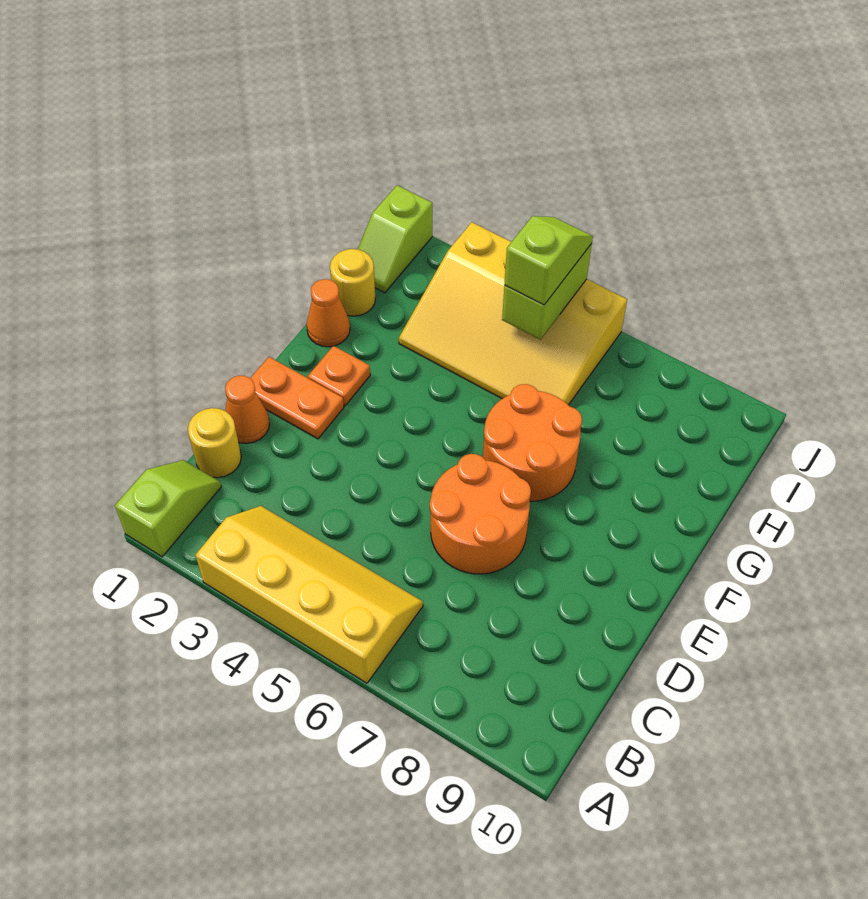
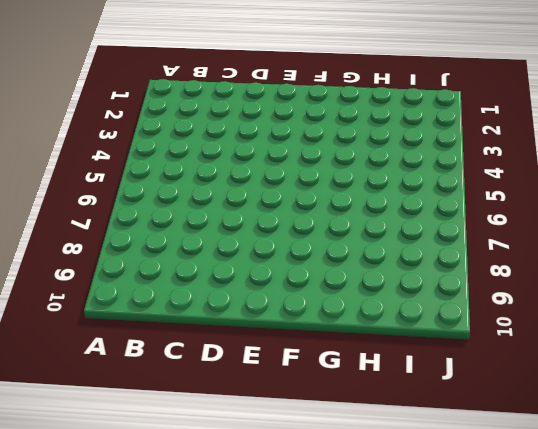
none -> lime slope A1:B1 level 1 top A
none -> yellow slope A3:B6 level 1 top A
none -> yellow round brick C1 level 1

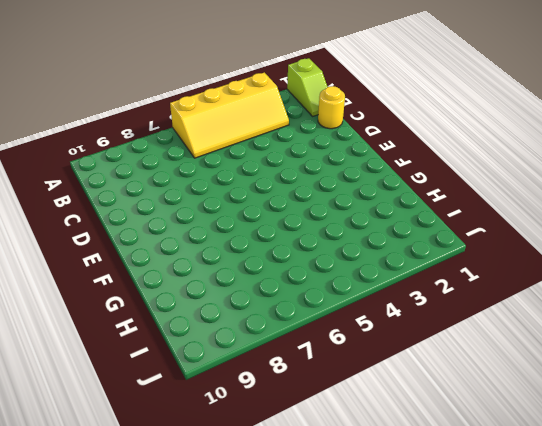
none -> orange cone D1 level 1
none -> orange round brick D6:E7 level 1
none -> orange plate E1:E2 level 1

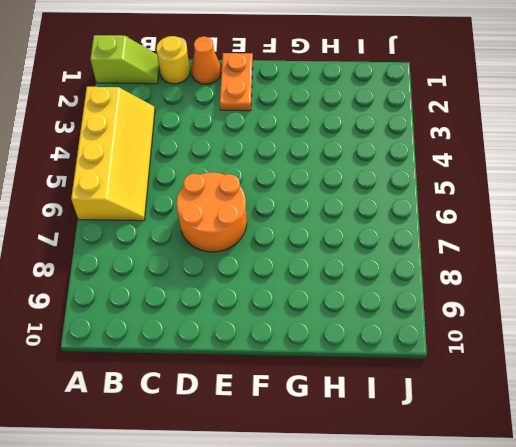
none -> orange plate F2 level 1
none -> orange round brick F6:G7 level 1
none -> orange cone G1 level 1

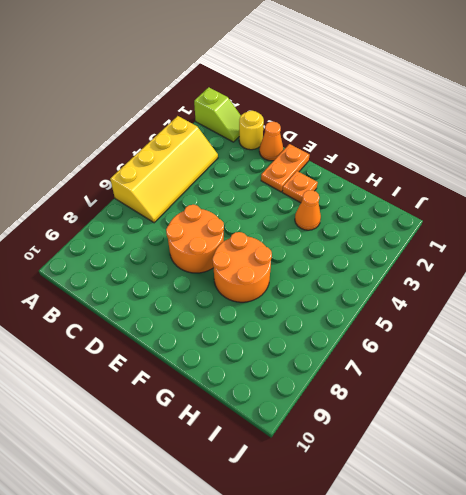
orange cone G3 level 1 -> orange cone G1 level 1
none -> yellow round brick H1 level 1
none -> yellow slope H3:J6 level 1 top J
none -> lime slope I1:J1 level 1 top J

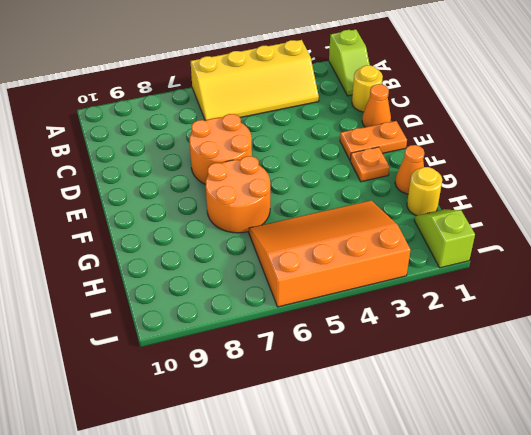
orange slope H3:J6 level 1 top J -> yellow slope H3:J6 level 1 top J
none -> lime brick I5:J5 level 2
none -> lime slope I5:J5 level 3 top I

